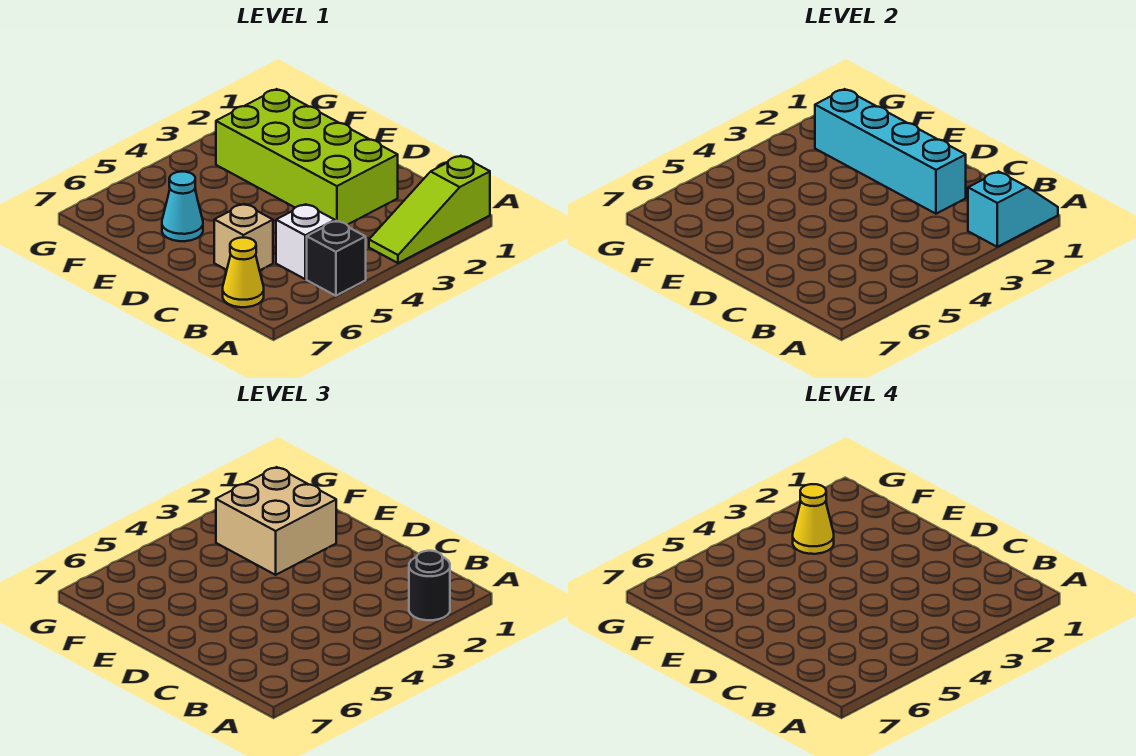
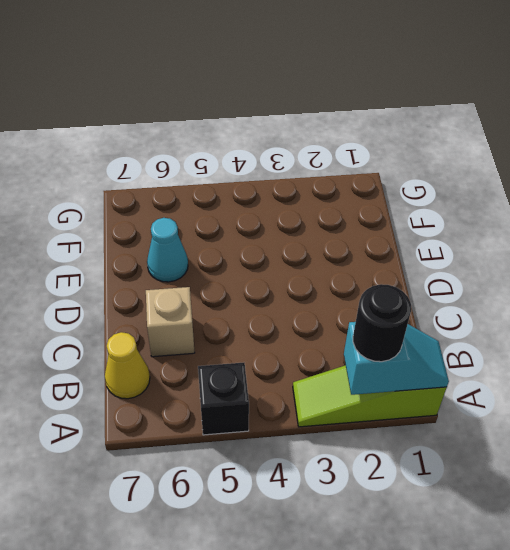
none -> white brick B5 level 1
none -> lime brick C2:F3 level 1
none -> cyan brick C2:F2 level 2

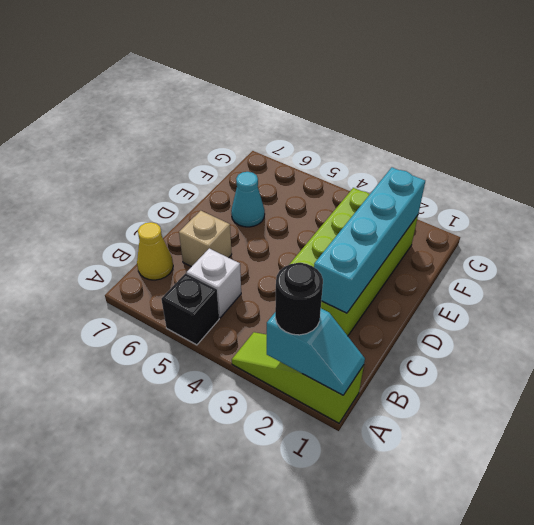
none -> tan brick E2:F3 level 3
none -> yellow cone F3 level 4

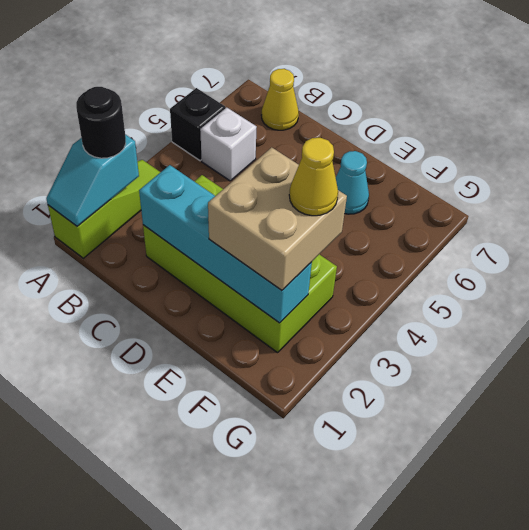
none -> tan brick C6 level 1

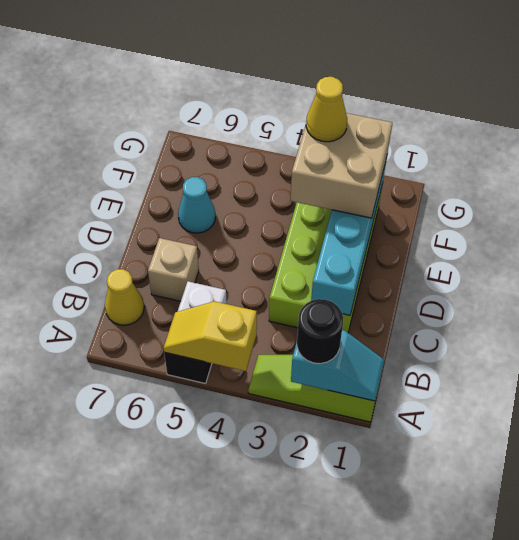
yellow slope A4:A5 level 2 top 4 -> none

